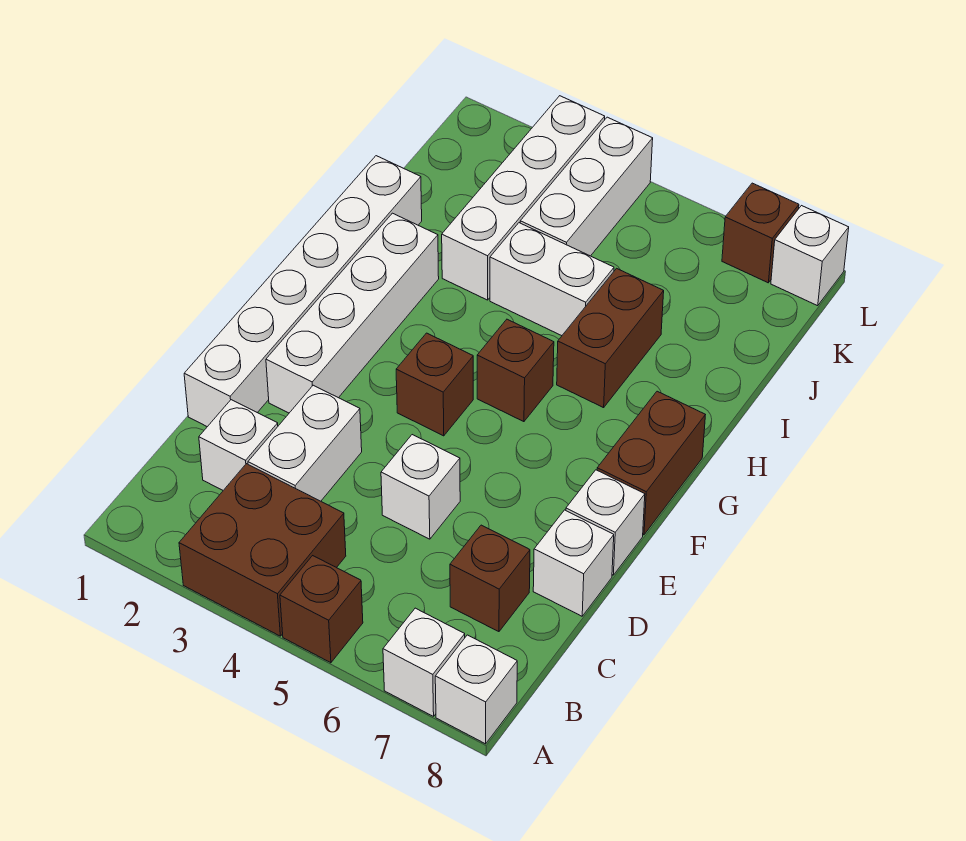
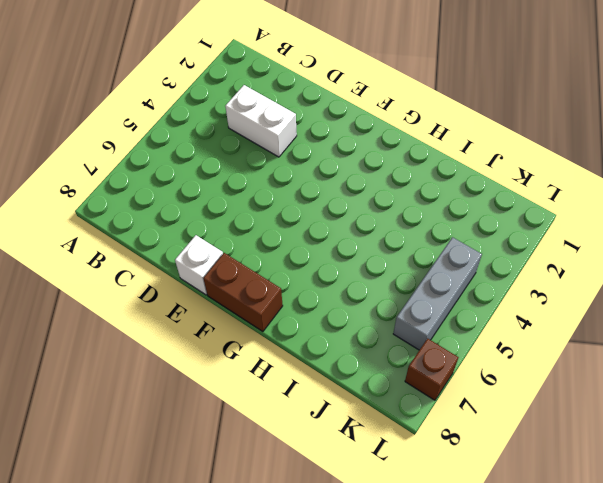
grey brick K4:K6 level 1 -> white brick J4:L4 level 1
none -> brown brick A3:B4 level 1
none -> brown brick A5 level 1
none -> white brick A7 level 1

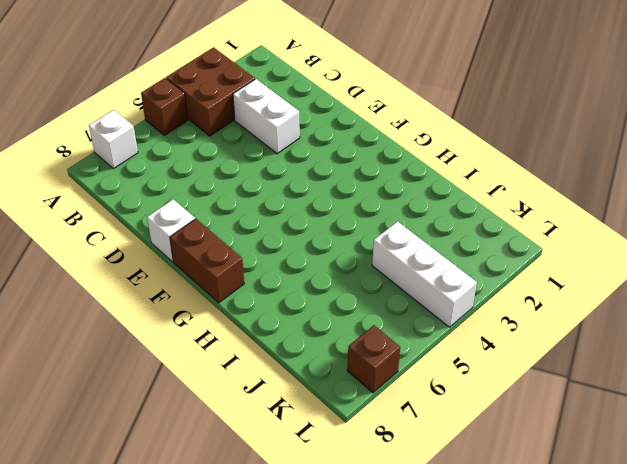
none -> white brick A8 level 1
none -> white brick C2 level 1
none -> brown brick C7 level 1

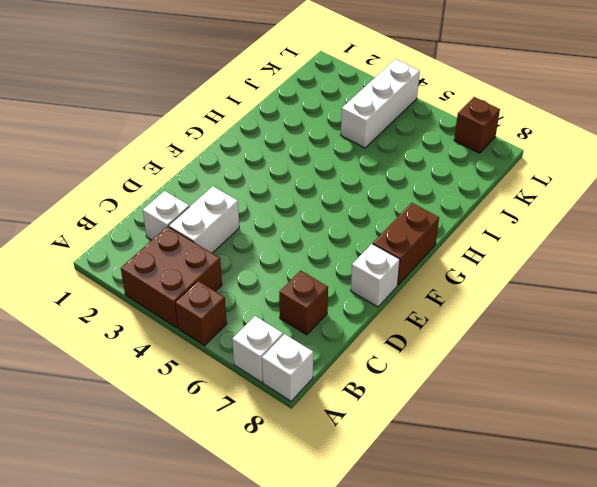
none -> white brick D1:I1 level 1
none -> white brick D5 level 1
none -> white brick D8 level 1

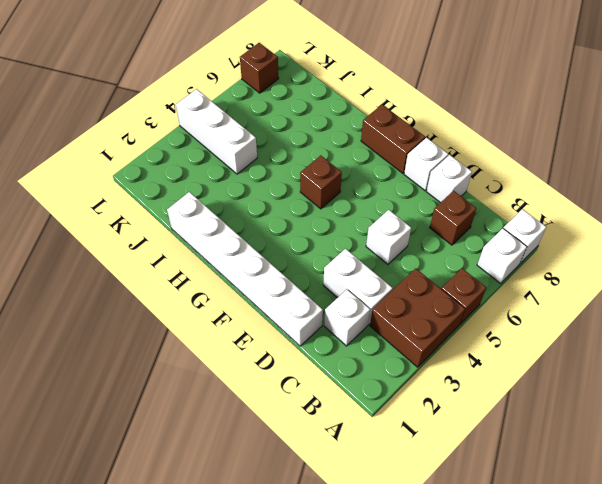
none -> white brick E2:H2 level 1
none -> brown brick F4 level 1
none -> brown brick H6:I6 level 1

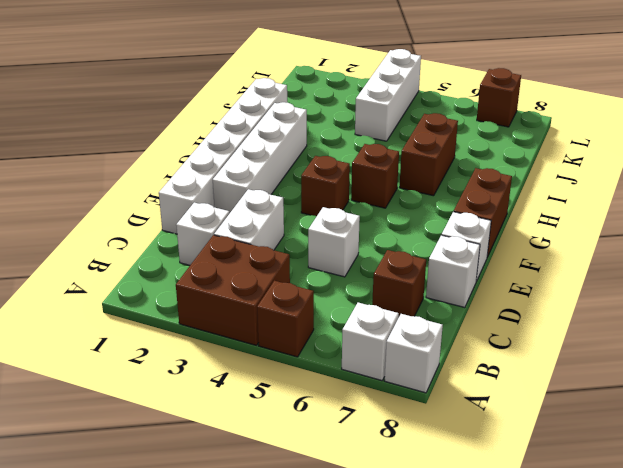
none -> white brick I3:L3 level 1
none -> white brick I4:I5 level 1
none -> white brick L8 level 1

